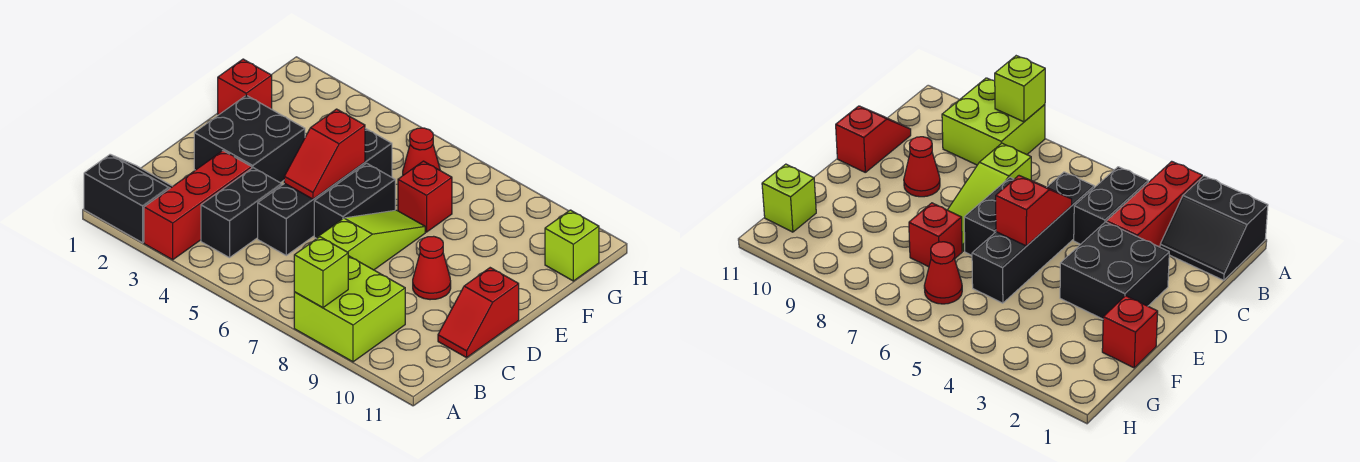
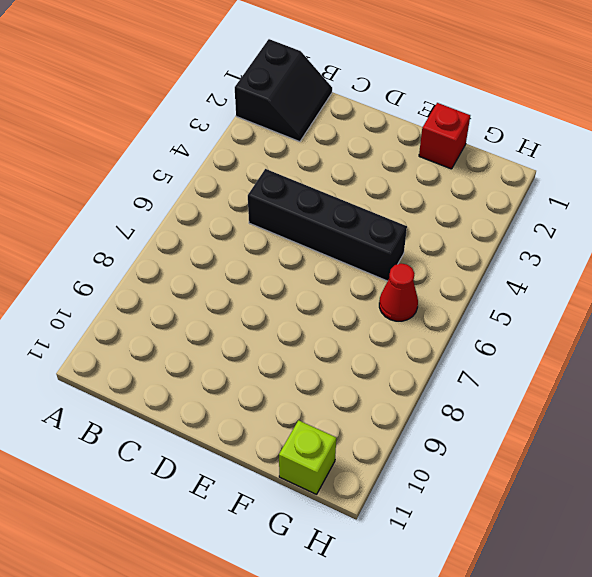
none -> red brick A3:C3 level 1
none -> lime brick A8:B9 level 1
none -> black brick B4:C4 level 1

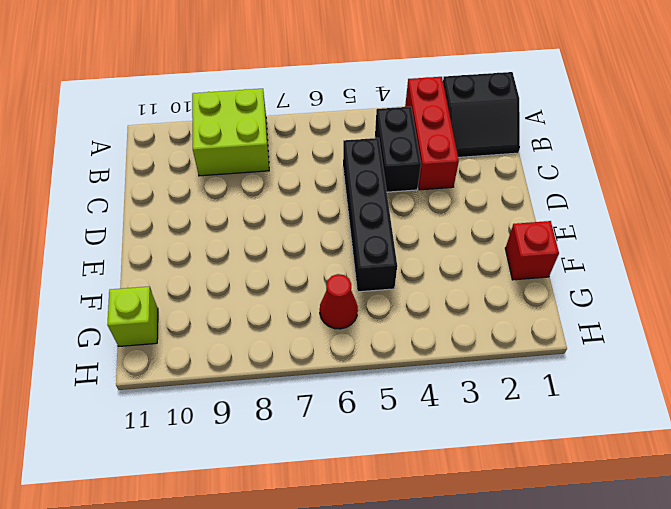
none -> lime slope C7:E7 level 1 top C
none -> red slope C11:D11 level 1 top D
none -> black brick D2:E3 level 1

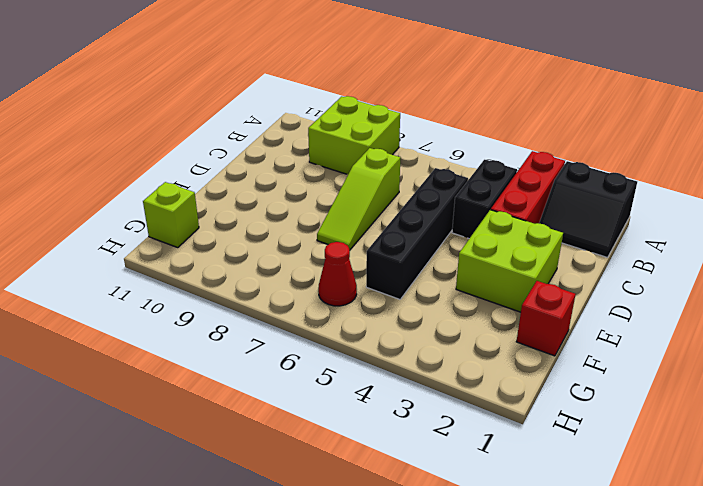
lime brick D2:E3 level 1 -> black brick D2:E3 level 1
none -> red slope C11:D11 level 1 top D
none -> black brick D6:E6 level 1
none -> red cone D9 level 1

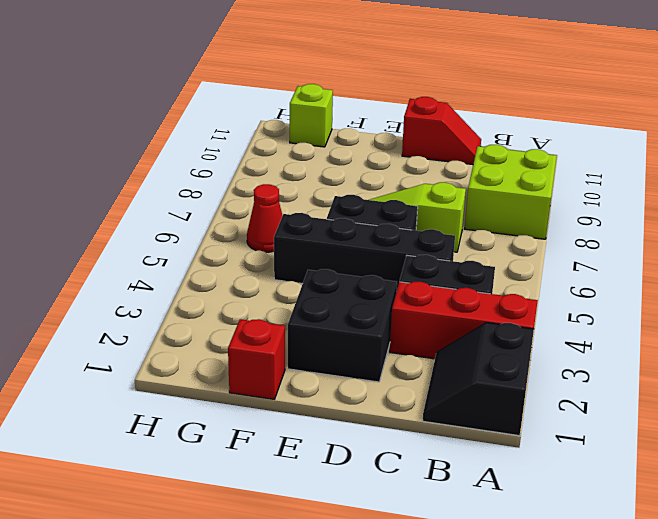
none -> red cone D9 level 1
none -> red brick F7 level 1
none -> lime brick A8 level 2

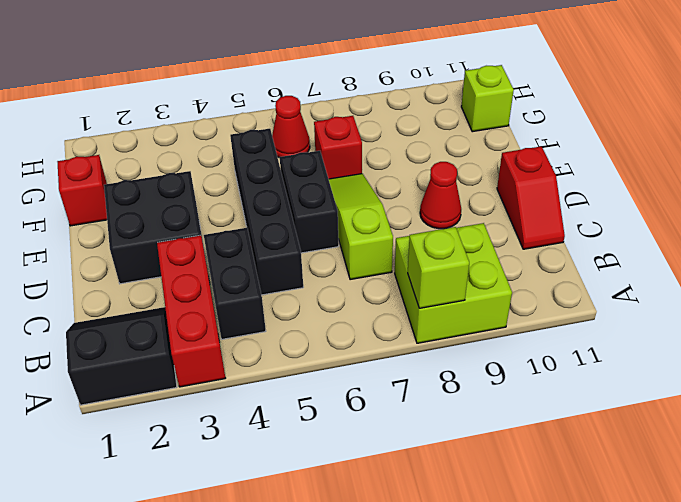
none -> red slope D5:E5 level 2 top E

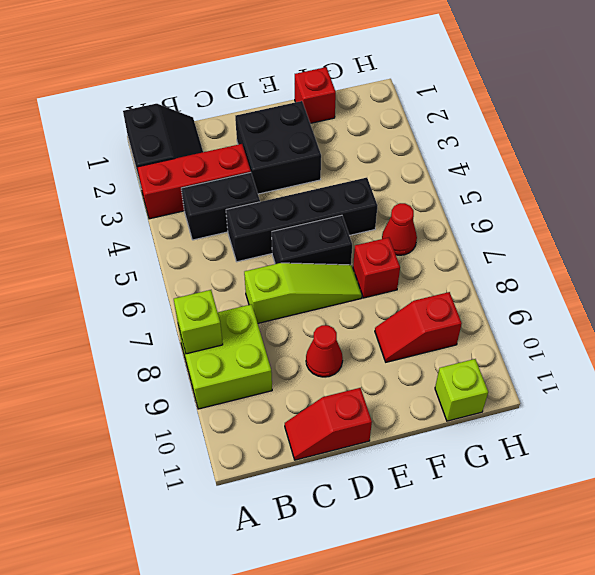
red slope F9:G9 level 1 top G -> red slope D5:E5 level 2 top E

